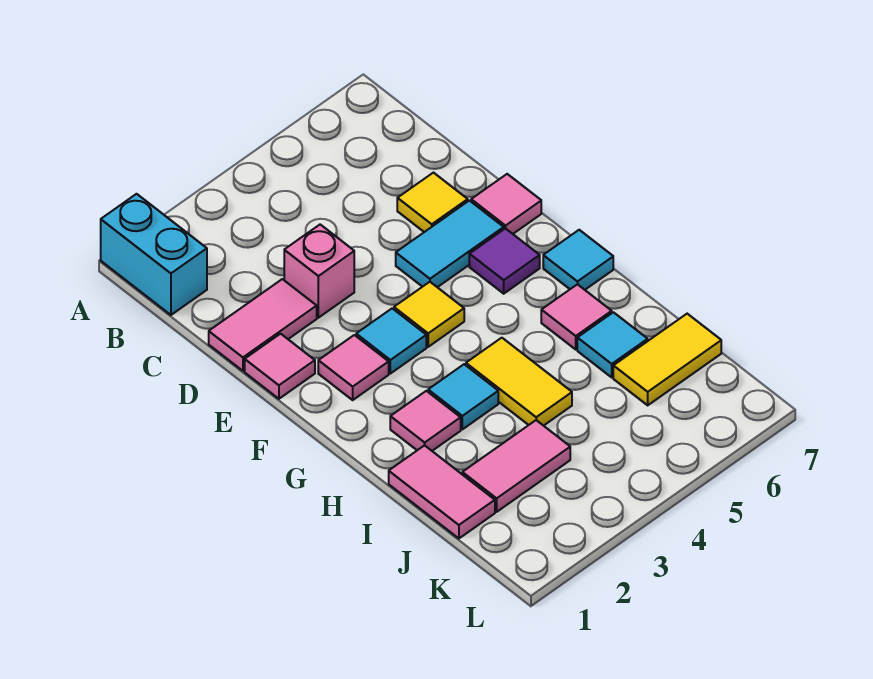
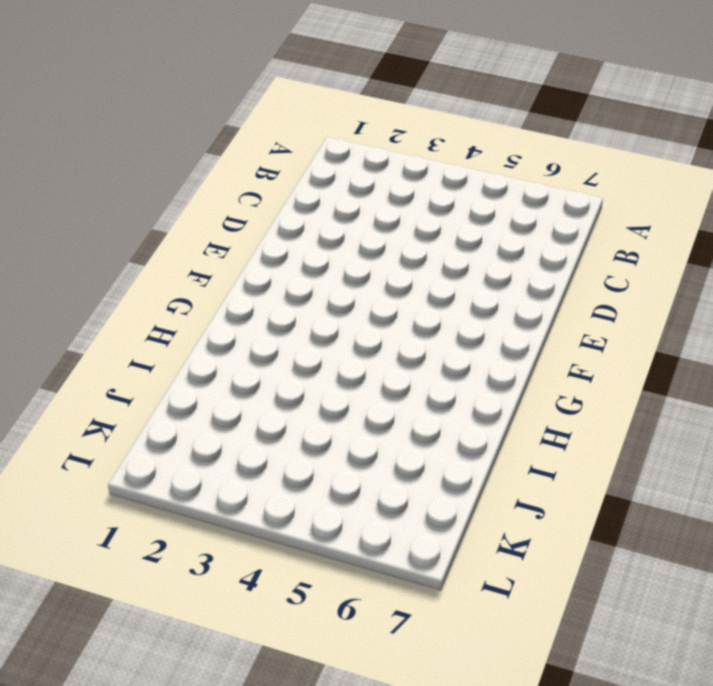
none -> cyan brick A1:B1 level 1
none -> pink tile D1:D2 level 1
none -> pink brick D3 level 1

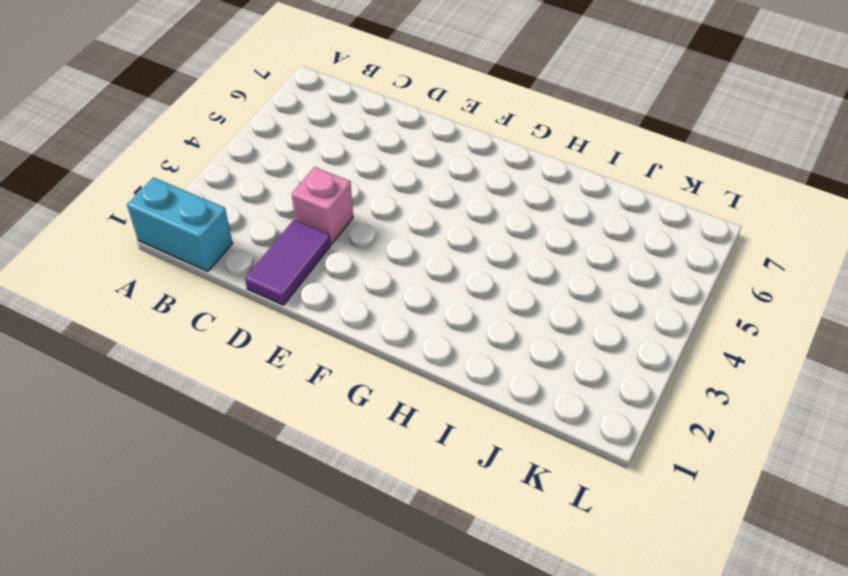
purple tile D1:D2 level 1 -> pink tile D1:D2 level 1
none -> yellow tile D6 level 1
none -> pink tile E1 level 1
none -> cyan tile E5:E6 level 1

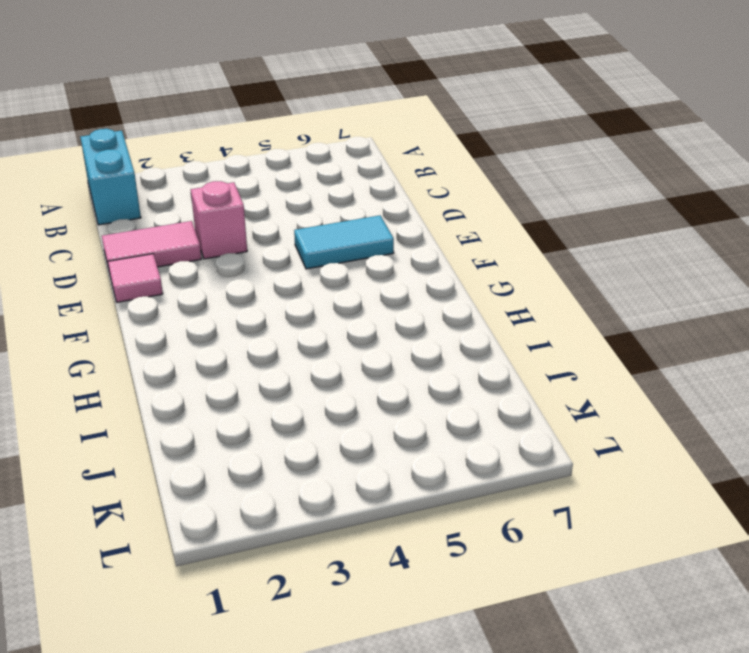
none -> yellow tile D6 level 1
none -> pink tile E7 level 1
none -> pink tile F2 level 1

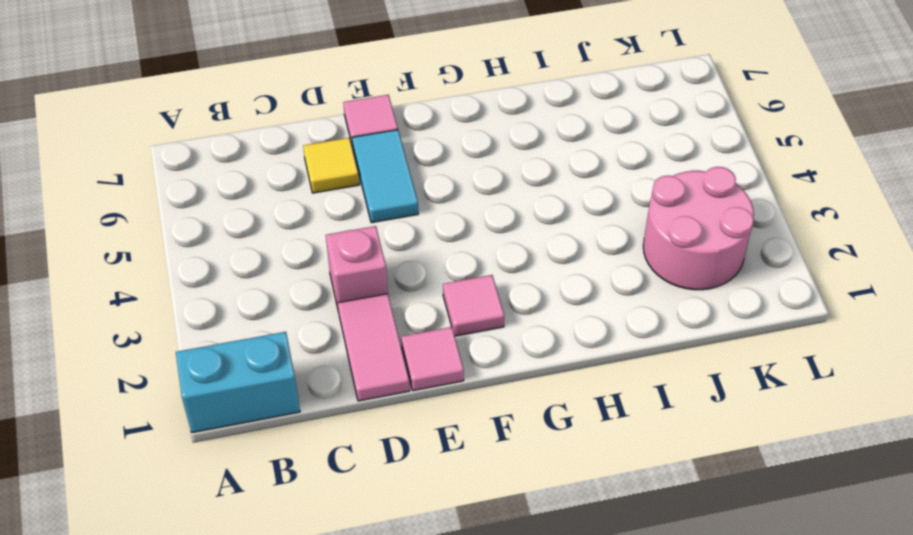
pink round brick J2:K3 level 1 -> pink tile J2:J3 level 1
none -> cyan tile F3 level 1
none -> yellow tile F4 level 1
none -> purple tile F6 level 1

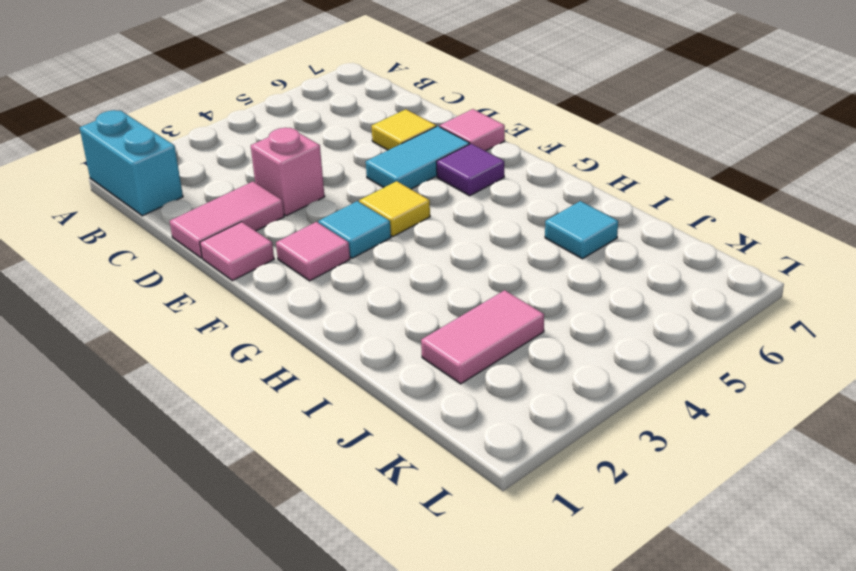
none -> cyan tile G7 level 1
none -> pink tile H2 level 1
none -> cyan tile H3 level 1

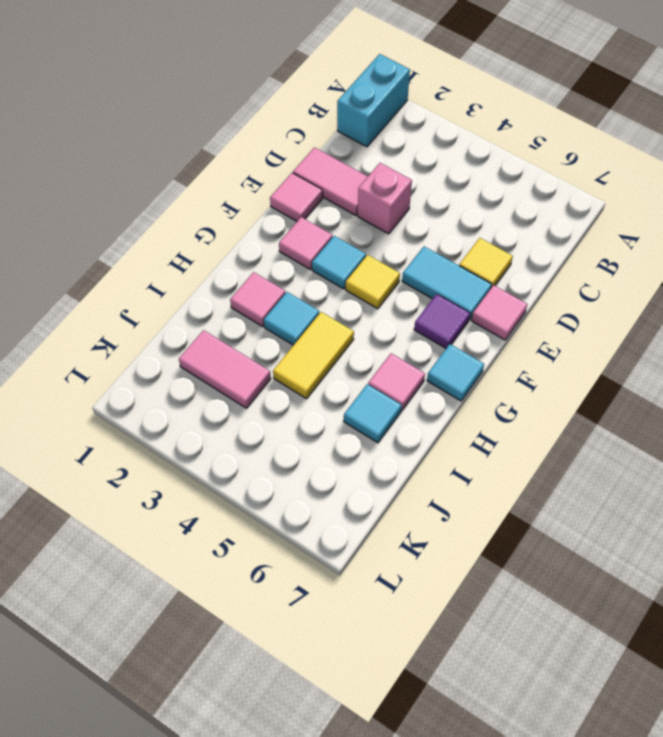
none -> pink tile I1:J1 level 1
none -> yellow tile J6:J7 level 1

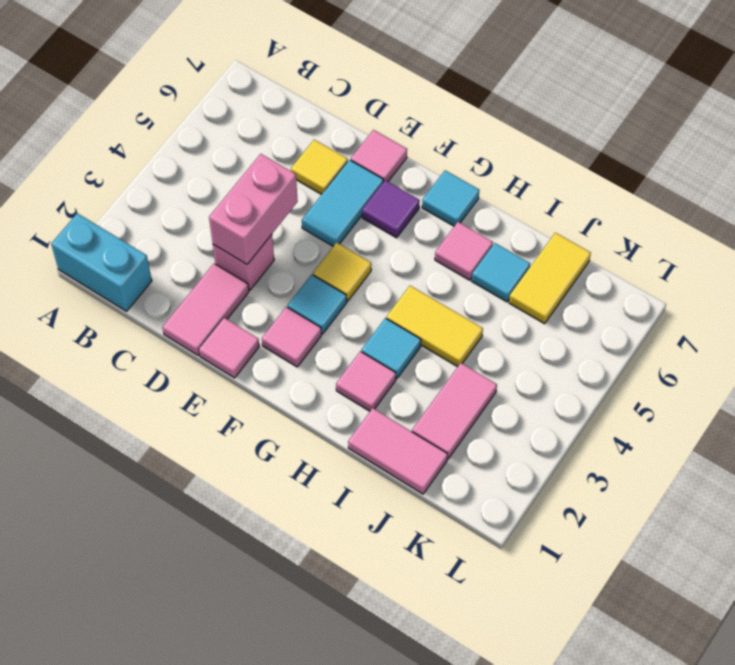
pink brick D3:D4 level 2 -> none

